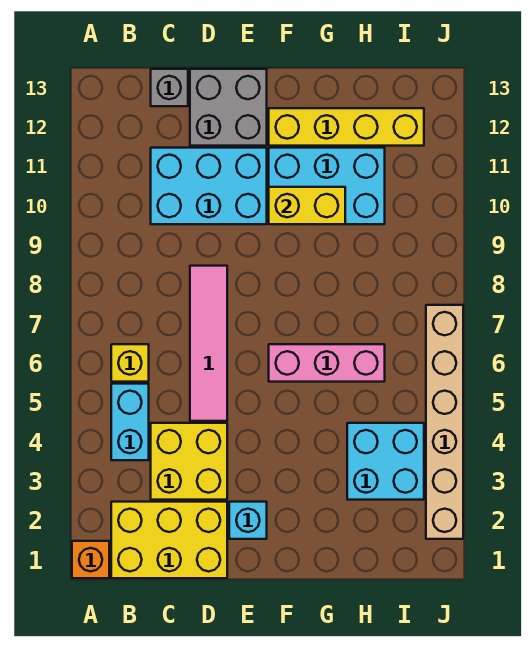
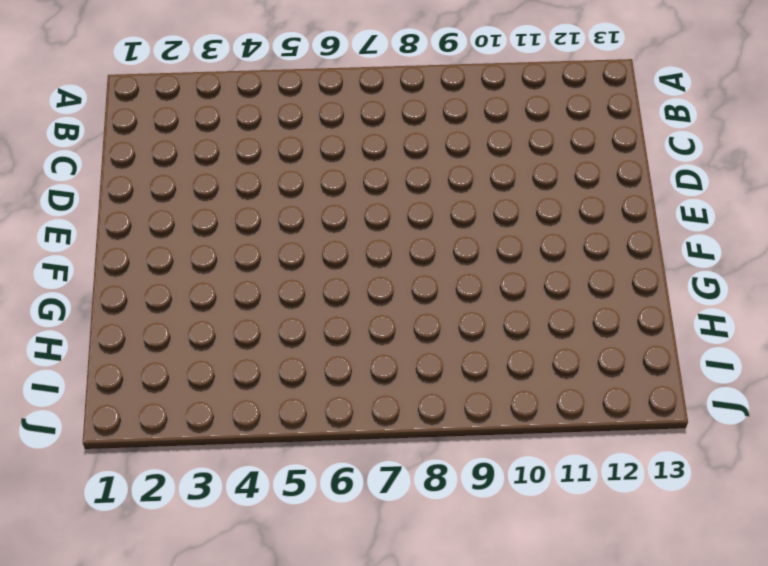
none -> orange brick A1 level 1
none -> yellow brick B1:D2 level 1
none -> cyan brick B4:B5 level 1

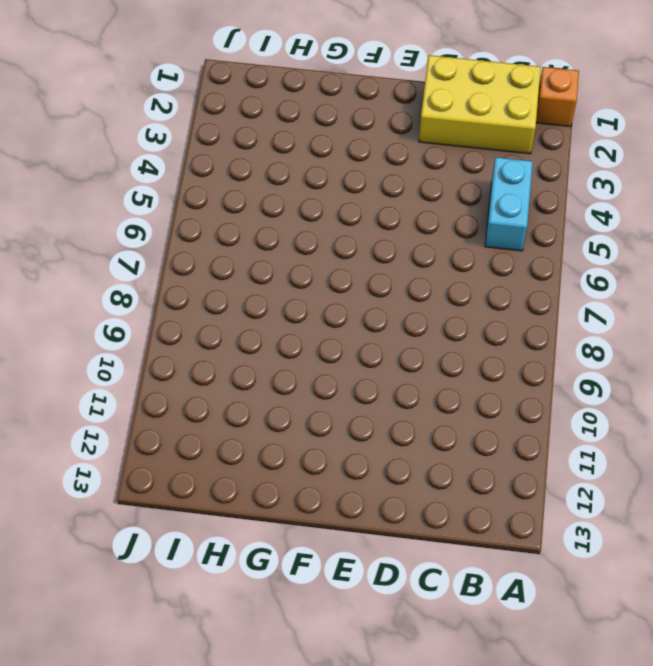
none -> yellow brick B6 level 1
none -> yellow brick C3:D4 level 1
none -> cyan brick C10:E11 level 1

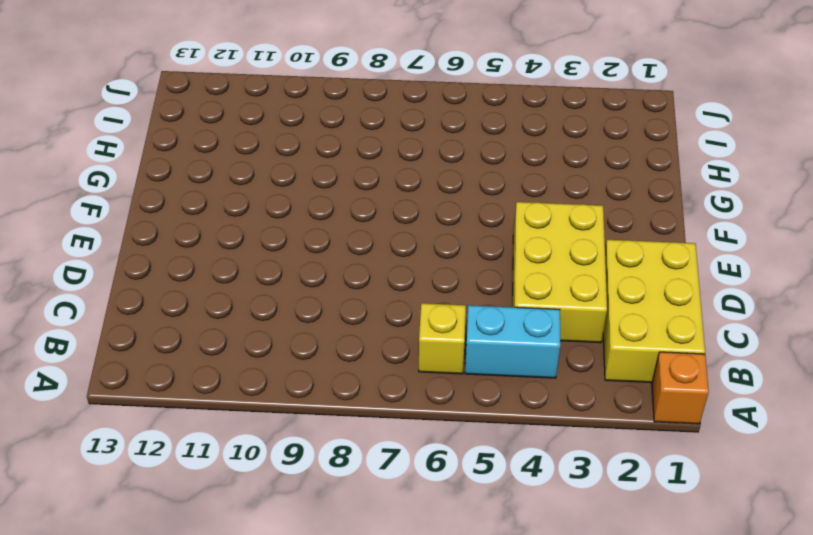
yellow brick C3:E4 level 1 -> yellow brick C3:D4 level 1
none -> cyan brick C10:E11 level 1
none -> grey brick C13 level 1
none -> pink tile D5:D8 level 1

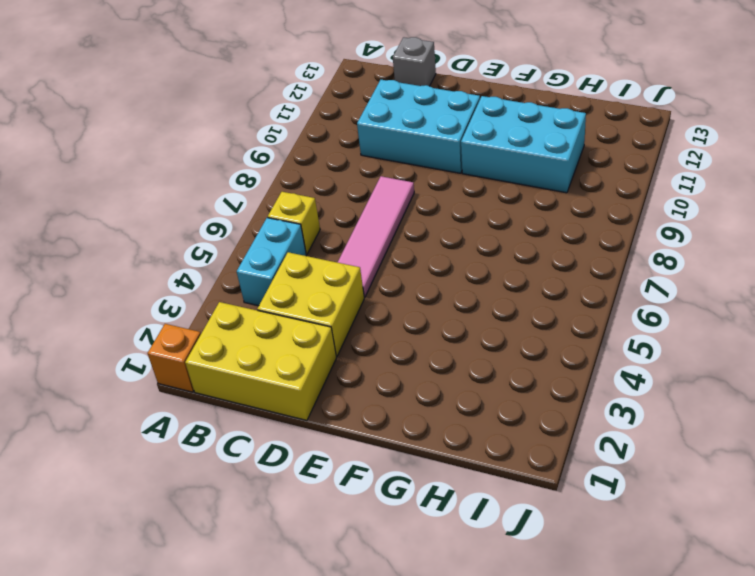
none -> grey brick D12:E13 level 1
none -> cyan brick E2 level 1
none -> pink brick F6:H6 level 1

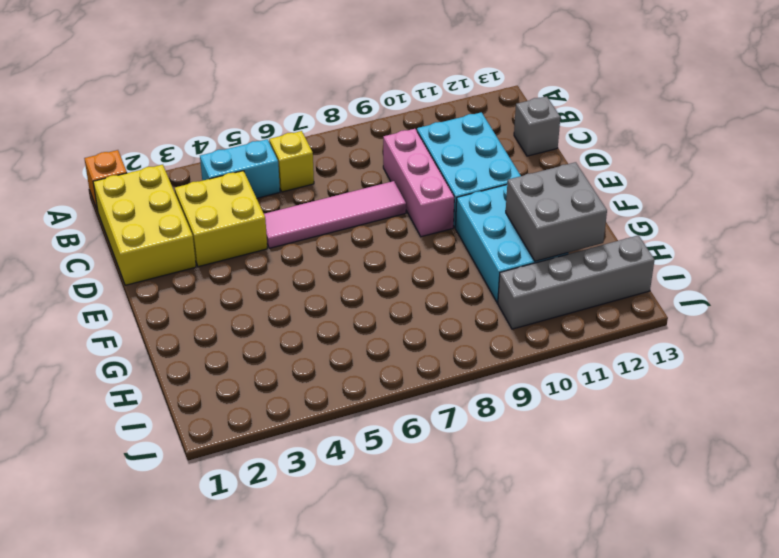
pink brick C9:E9 level 1 -> pink brick F6:H6 level 1
grey brick G11:H12 level 2 -> grey brick D12:E13 level 1
grey brick I10:I13 level 1 -> yellow brick F12:I12 level 1
none -> cyan brick E2 level 1
none -> cyan brick H3:I4 level 1
none -> tan brick J2:J7 level 1

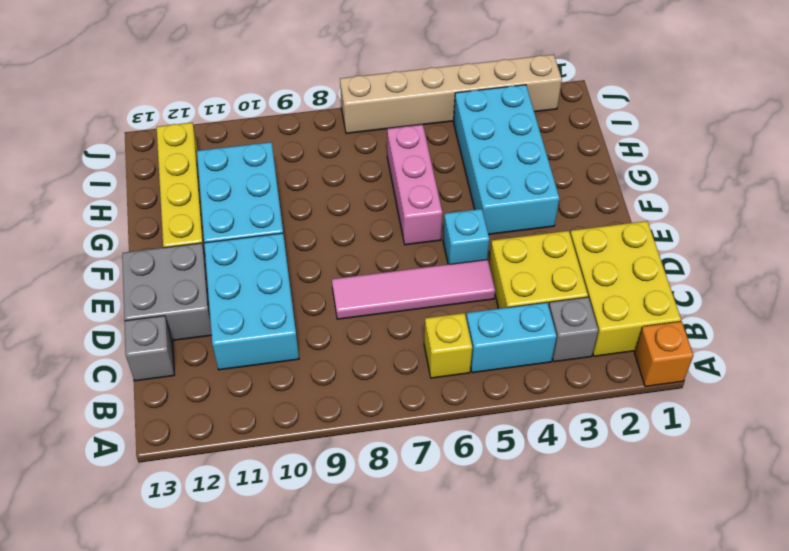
grey brick B3 level 1 -> none
cyan brick E5 level 1 -> cyan brick E2 level 1
cyan brick F3:I4 level 1 -> cyan brick H3:I4 level 1
none -> yellow brick F10:G10 level 2

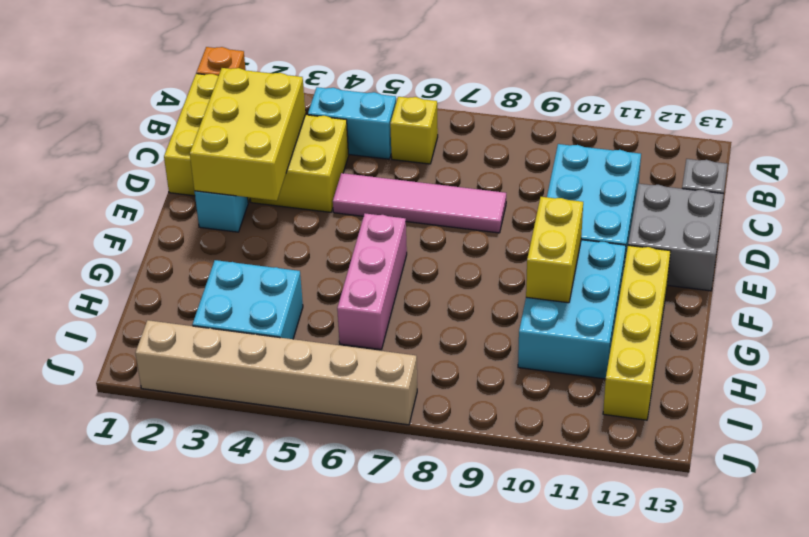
yellow brick C2:E3 level 2 -> none

